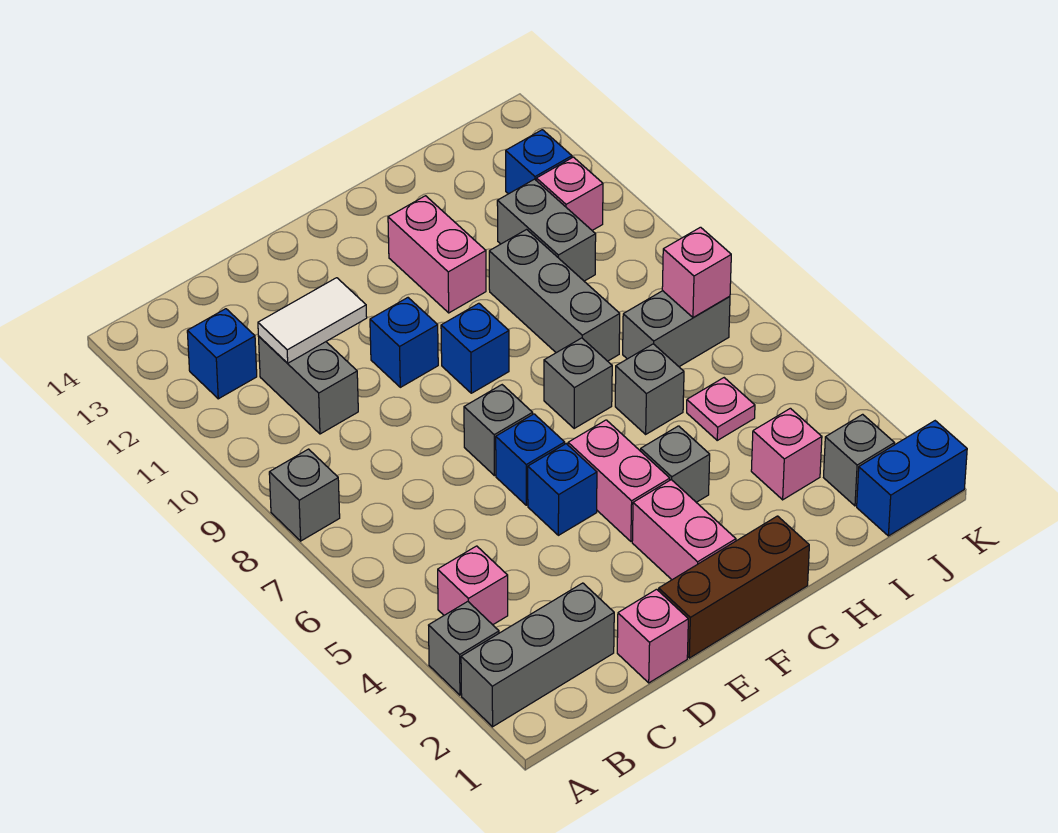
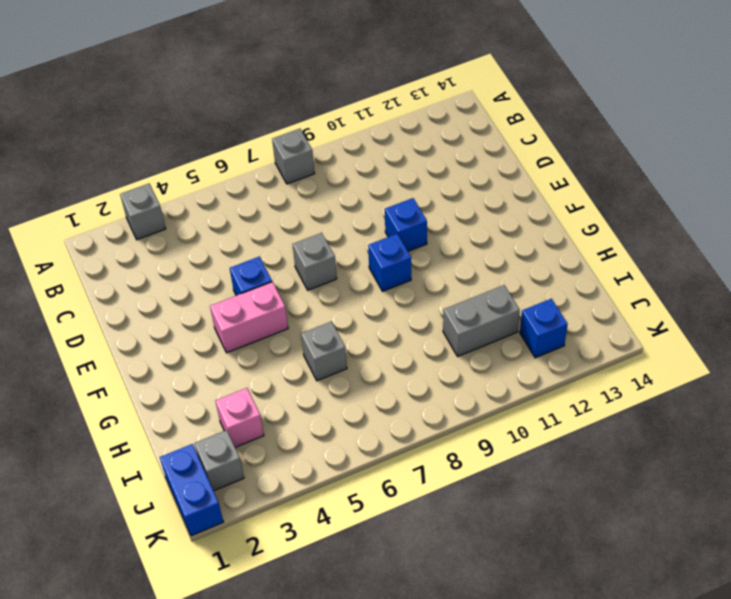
none -> grey brick A2:C2 level 1
none -> pink brick B4 level 1
none -> blue brick B12 level 1
none -> grey brick C10:C11 level 1

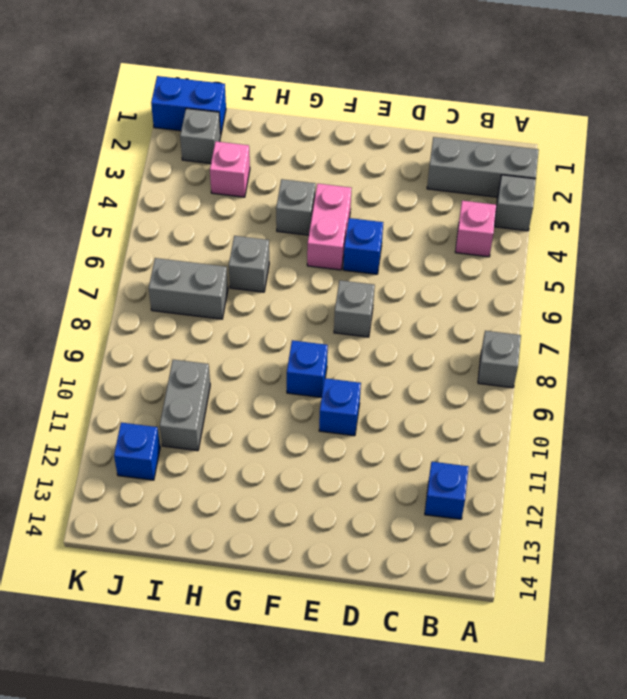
none -> grey brick C10:C11 level 1
none -> pink brick D1 level 1
none -> brown brick E1:G1 level 1
none -> blue brick E6 level 1

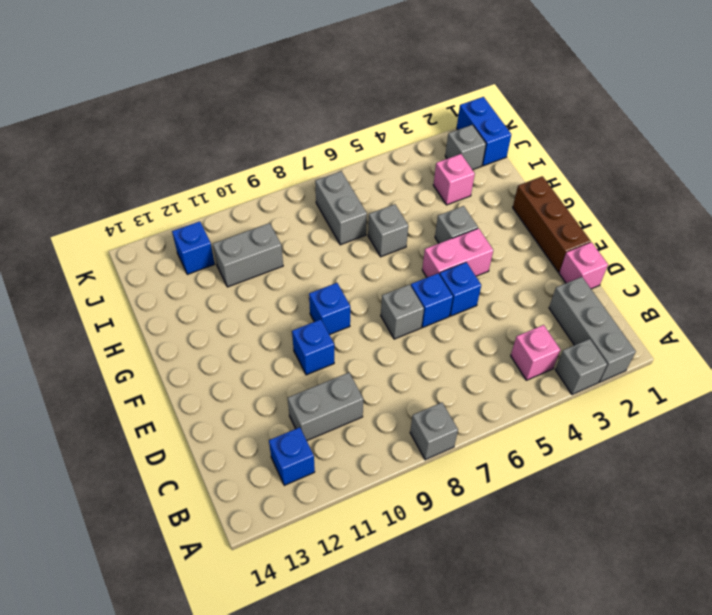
none -> pink brick F2:F3 level 1
none -> grey brick G7 level 1
none -> pink brick G11:G12 level 1
none -> grey brick H8:H10 level 1

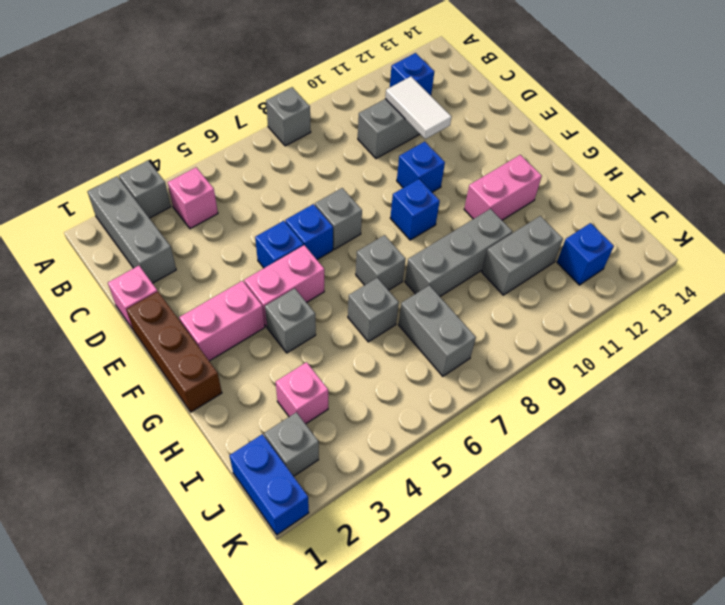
none -> pink plate I5 level 1
none -> pink brick J11 level 1
none -> pink brick J7 level 2

